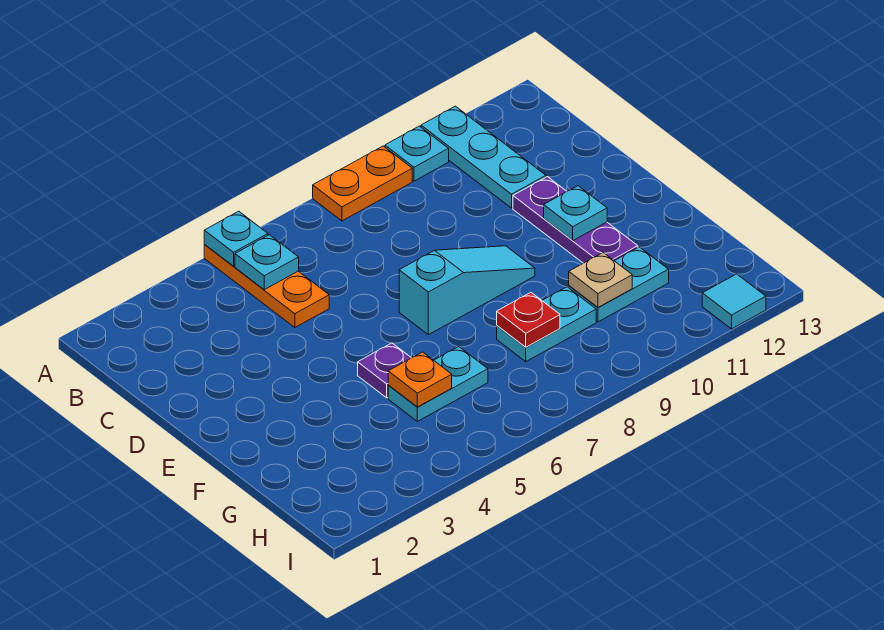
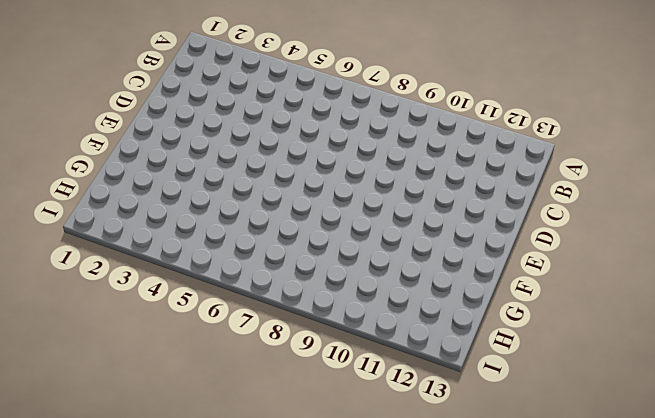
none -> orange plate A5:C5 level 1
none -> orange plate A8:A9 level 1
none -> cyan plate A10 level 1

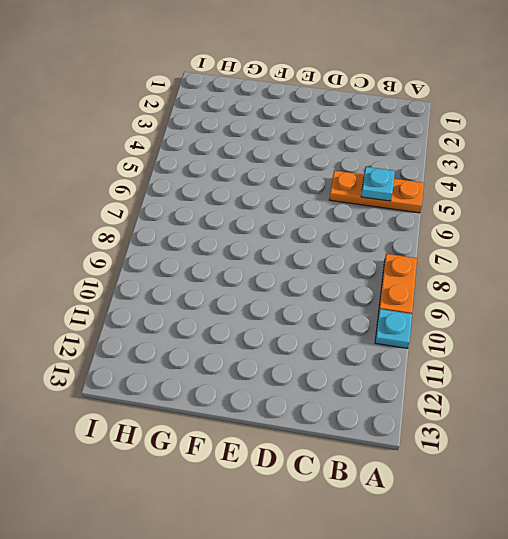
none -> cyan plate A11:C11 level 1
none -> purple plate D11:F11 level 1
none -> cyan slope E7:E9 level 1 top 7

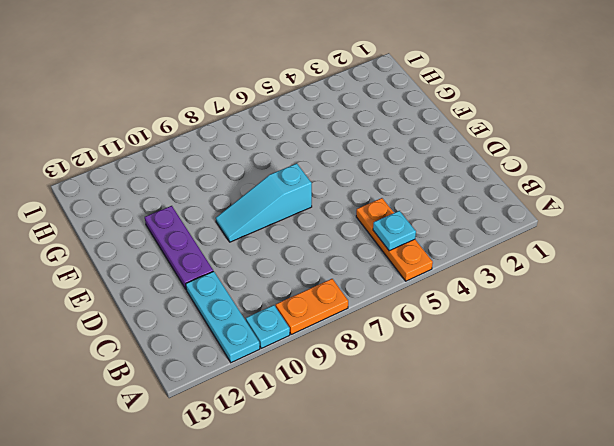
none -> purple plate F5 level 1
none -> cyan plate G5:G6 level 1
none -> cyan plate G8:G9 level 1

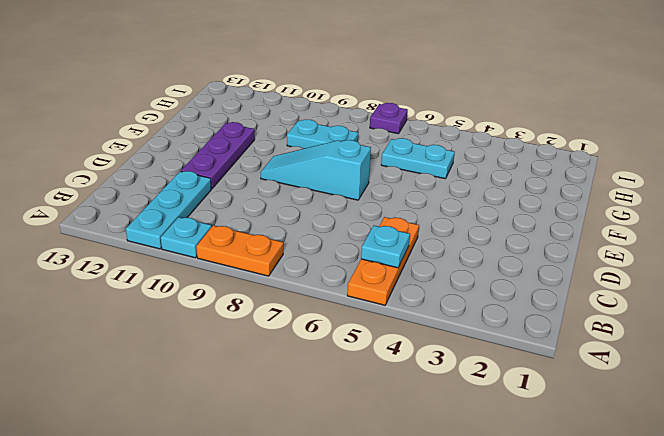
purple plate I7 level 1 -> purple plate F5 level 1
none -> cyan plate G10:G11 level 1
none -> cyan tile I12 level 1
none -> cyan plate A5 level 2

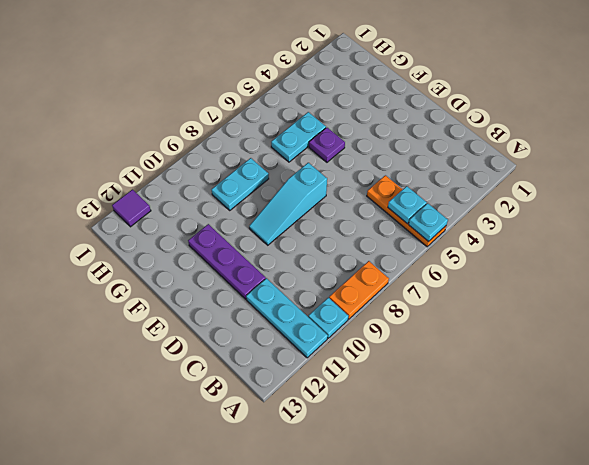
purple tile I12 level 1 -> cyan tile I12 level 1
none -> cyan plate G10:G11 level 1
none -> cyan plate E11 level 2
none -> orange plate G5 level 2

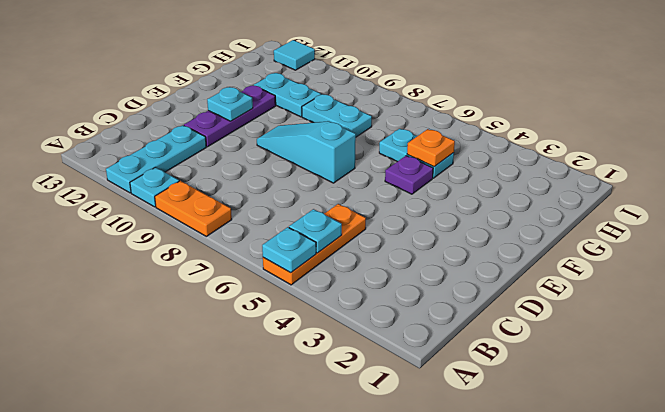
none -> red plate G8 level 2
none -> tan plate G10 level 2

